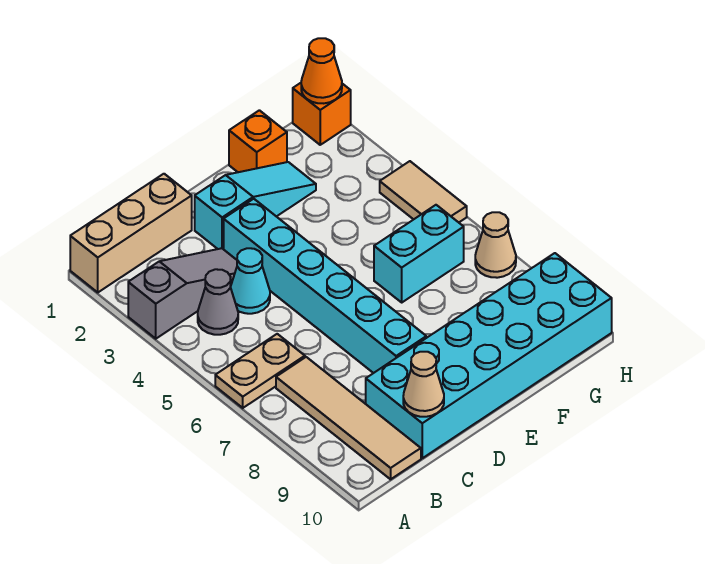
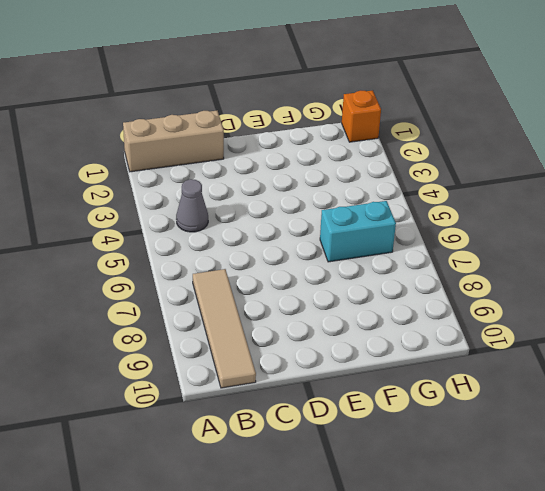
none -> grey slope A3:C3 level 1 top A
none -> tan plate A6:B6 level 1
none -> cyan cone C4 level 1

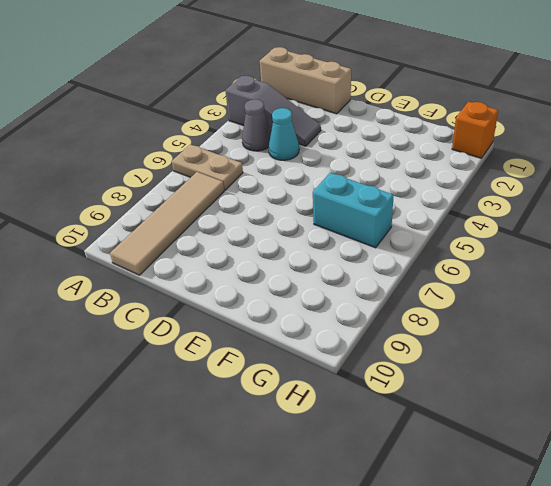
none -> cyan brick C9:H10 level 1
none -> cyan slope D2:F2 level 1 top D
none -> cyan brick D3:D8 level 1

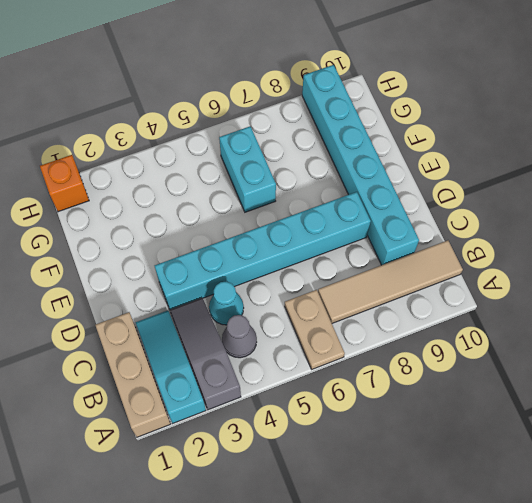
cyan slope A2:C2 level 1 top A -> cyan slope D2:F2 level 1 top D
cyan brick C9:H9 level 1 -> cyan brick C9:H10 level 1
none -> orange brick F1 level 1
none -> tan tile H4:H5 level 1
none -> tan cone H7 level 1

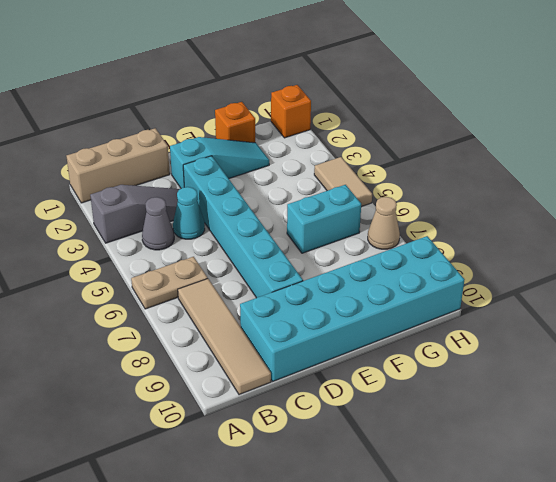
none -> tan cone C10 level 2
none -> orange cone H1 level 2

